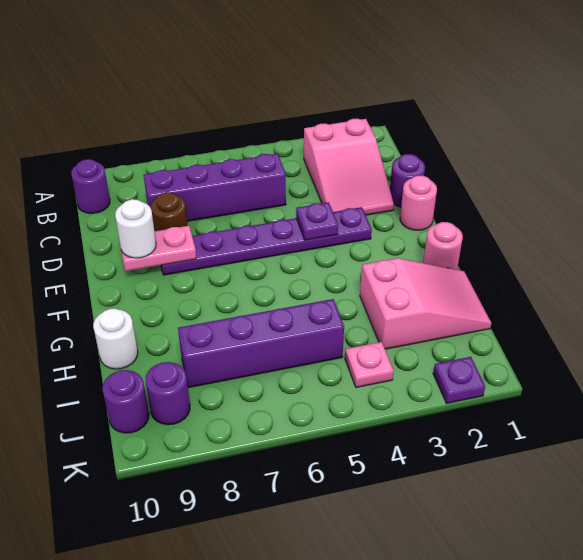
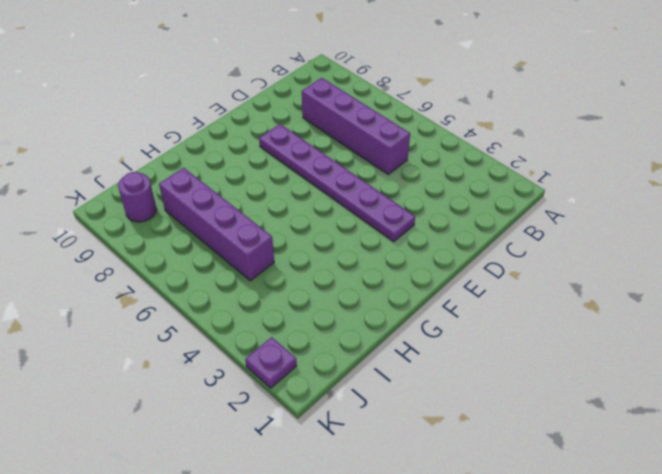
none -> pink slope B2:D3 level 1 top B
none -> purple round brick B10 level 1
none -> purple round brick D1 level 1

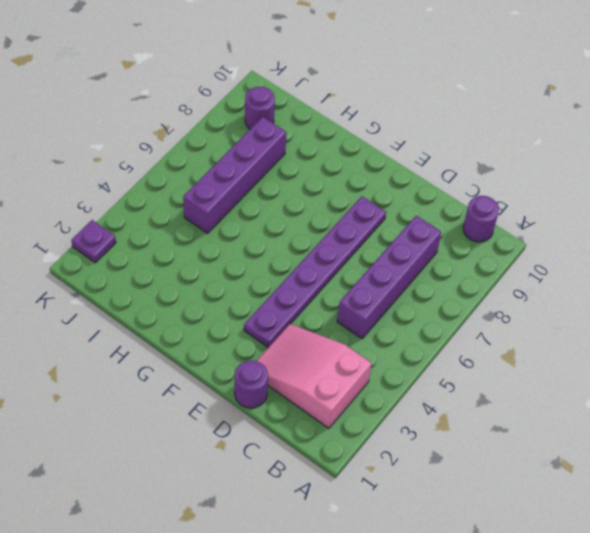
none -> brown round brick D8 level 1
none -> pink round brick E1 level 1
none -> pink round brick G1 level 1

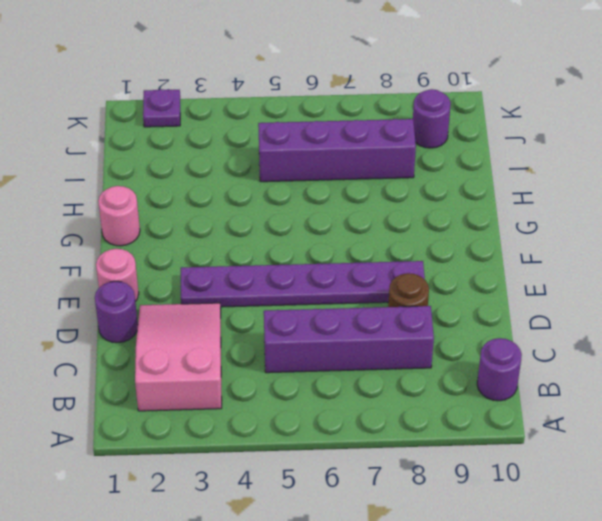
none -> pink slope H1:I3 level 1 top 3
none -> white round brick H10 level 1
none -> pink plate J4 level 1

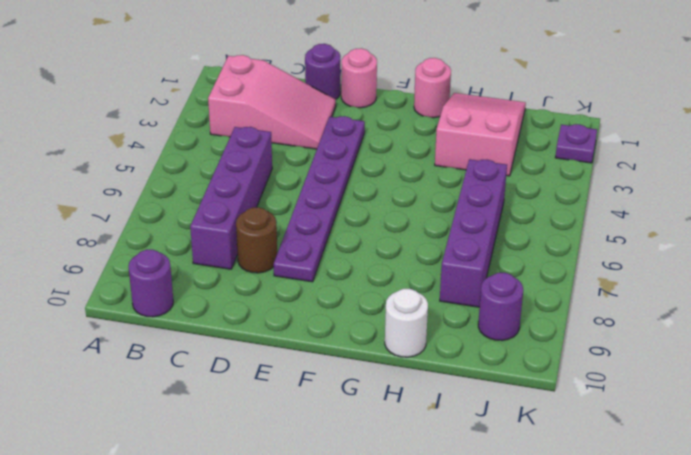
none -> pink plate J4 level 1
none -> purple round brick J10 level 1
none -> purple plate E4 level 2

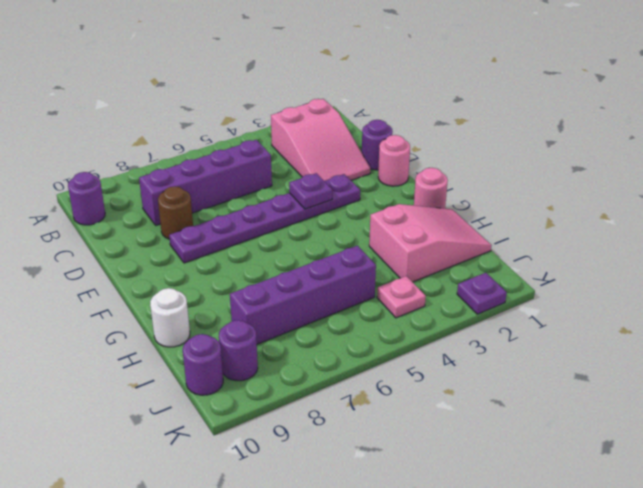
none -> pink plate E8:E9 level 2
none -> white round brick E9 level 3

